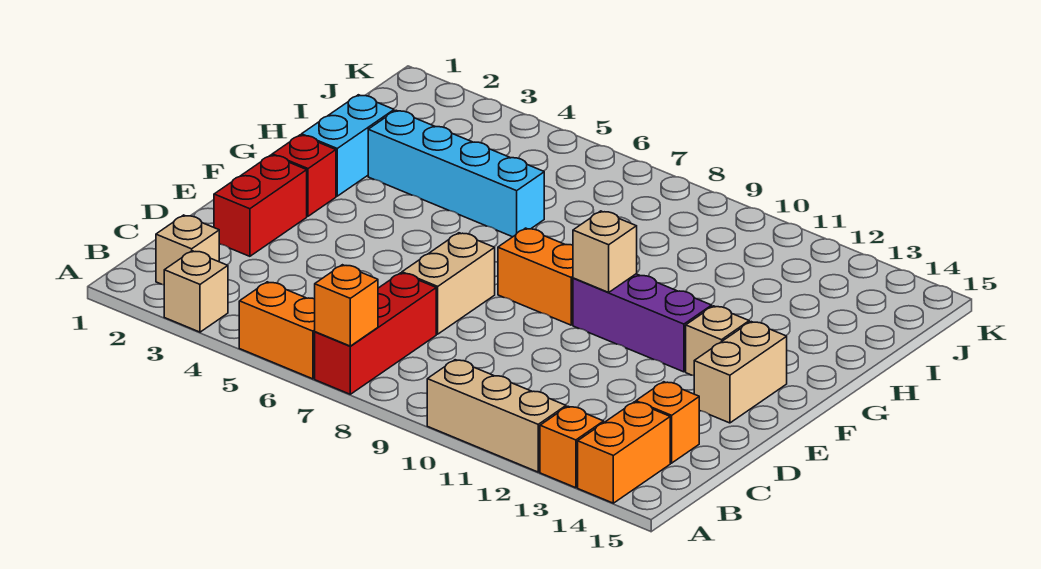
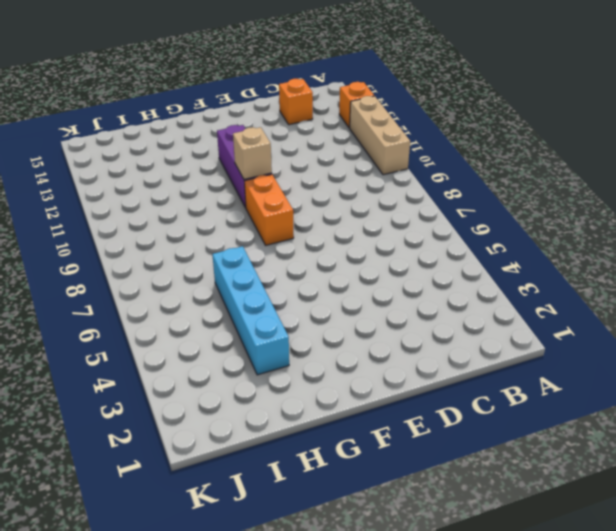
none -> tan brick A3 level 1
none -> orange brick A5:A6 level 1
none -> red brick A7:C7 level 1

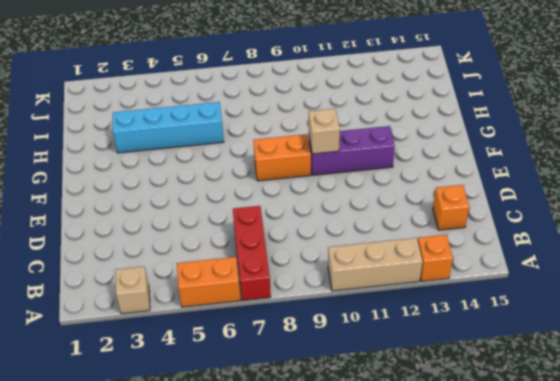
none -> orange brick A14:B14 level 1
none -> tan brick B2 level 1
none -> red brick D2:E2 level 1

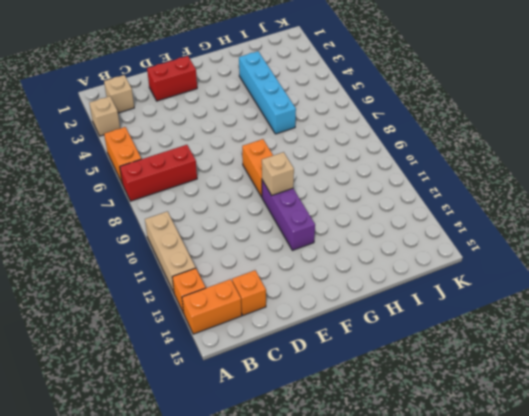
none -> tan brick D7:E7 level 1
none -> tan brick E14:F14 level 1
none -> red brick F2 level 1

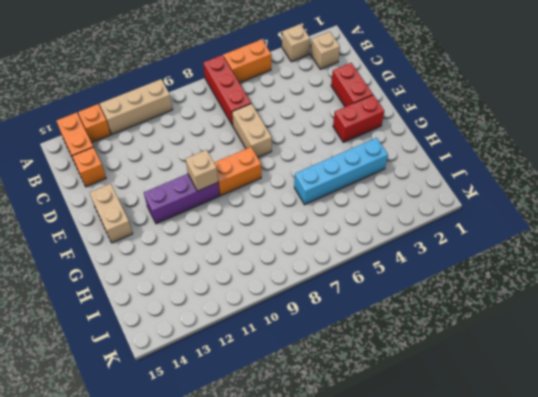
red brick F2:F3 level 1 -> red brick F2 level 1
none -> tan brick F13 level 1
none -> cyan brick G2:H2 level 1
none -> orange brick A7 level 2

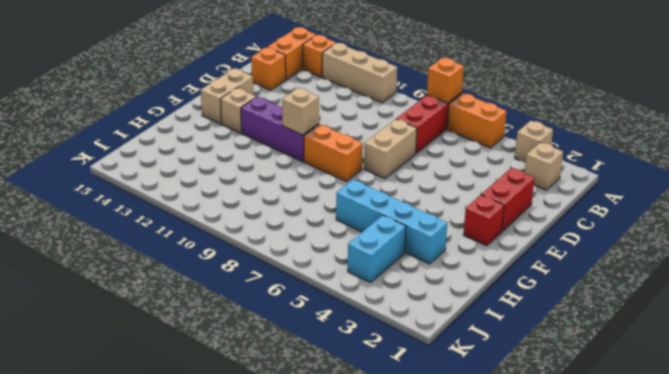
cyan brick I4:J4 level 1 -> cyan brick G2:H2 level 1

